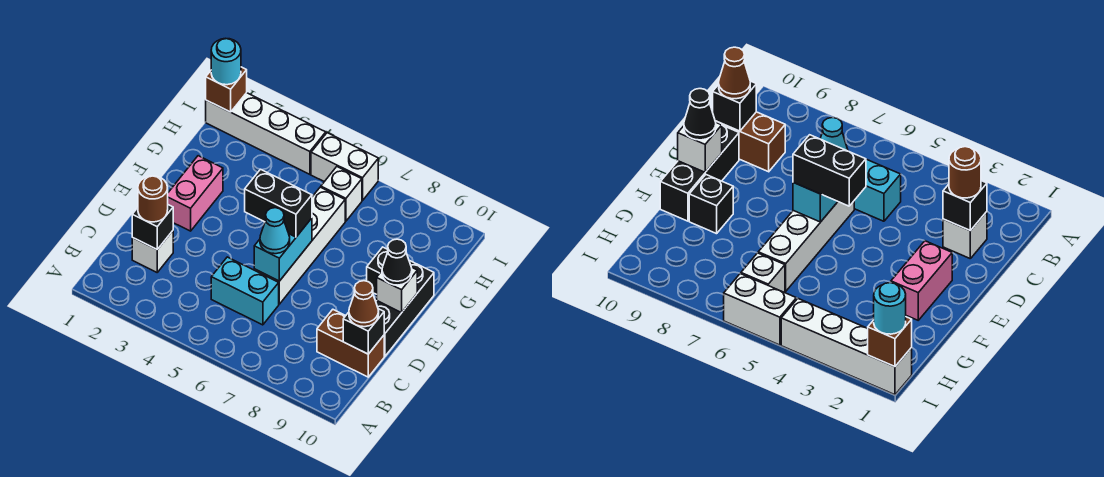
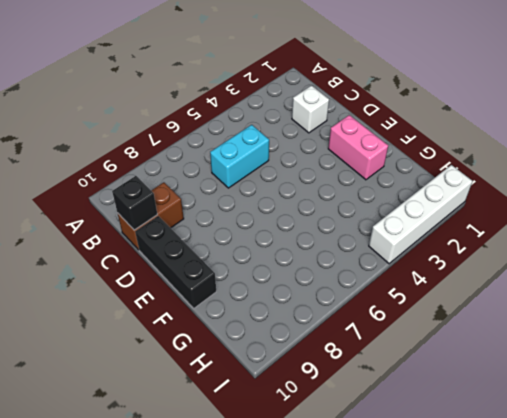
none -> white brick D6:G6 level 1
none -> black brick F9 level 1
none -> white brick H6 level 1

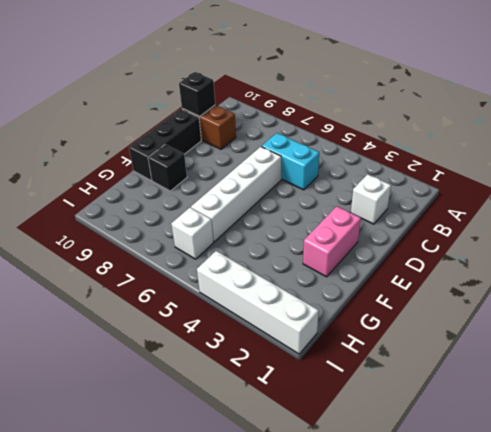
none -> white brick I5:I6 level 1
none -> black brick C2 level 2
none -> cyan brick D6:E6 level 2

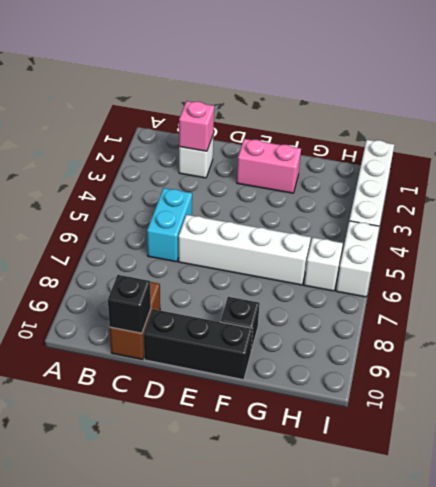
pink brick C2 level 2 -> black brick C2 level 2
none -> cyan brick D6:E6 level 2
none -> white brick E10 level 2
none -> brown brick I1 level 2

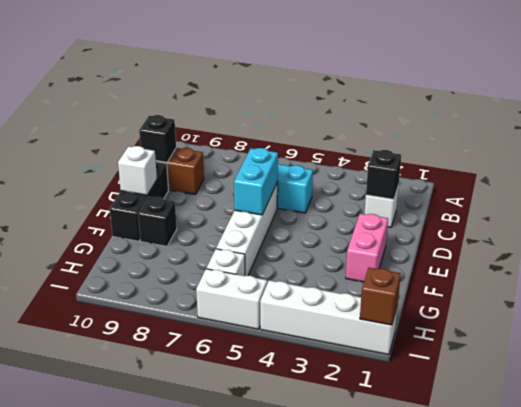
none -> brown round brick C2 level 3
none -> brown cone C10 level 3
none -> cyan cone D6 level 3

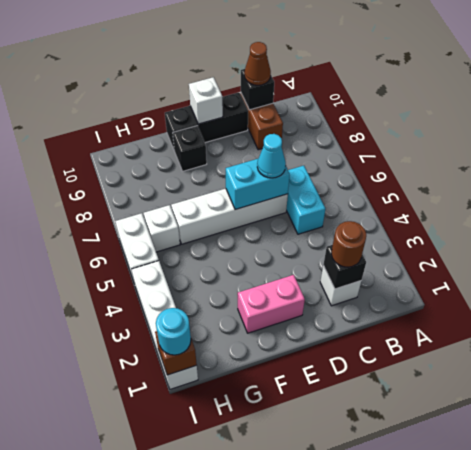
none -> black brick E5:E6 level 3
none -> black cone E10 level 3

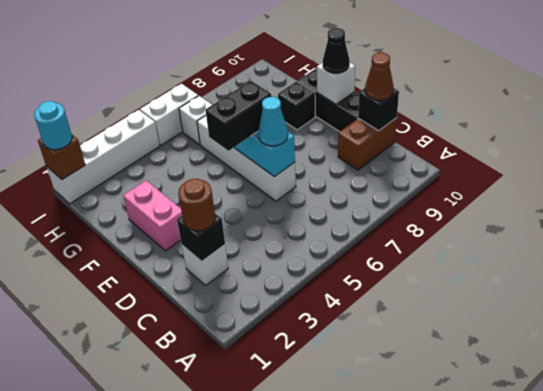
none -> cyan brick C5:C6 level 1

